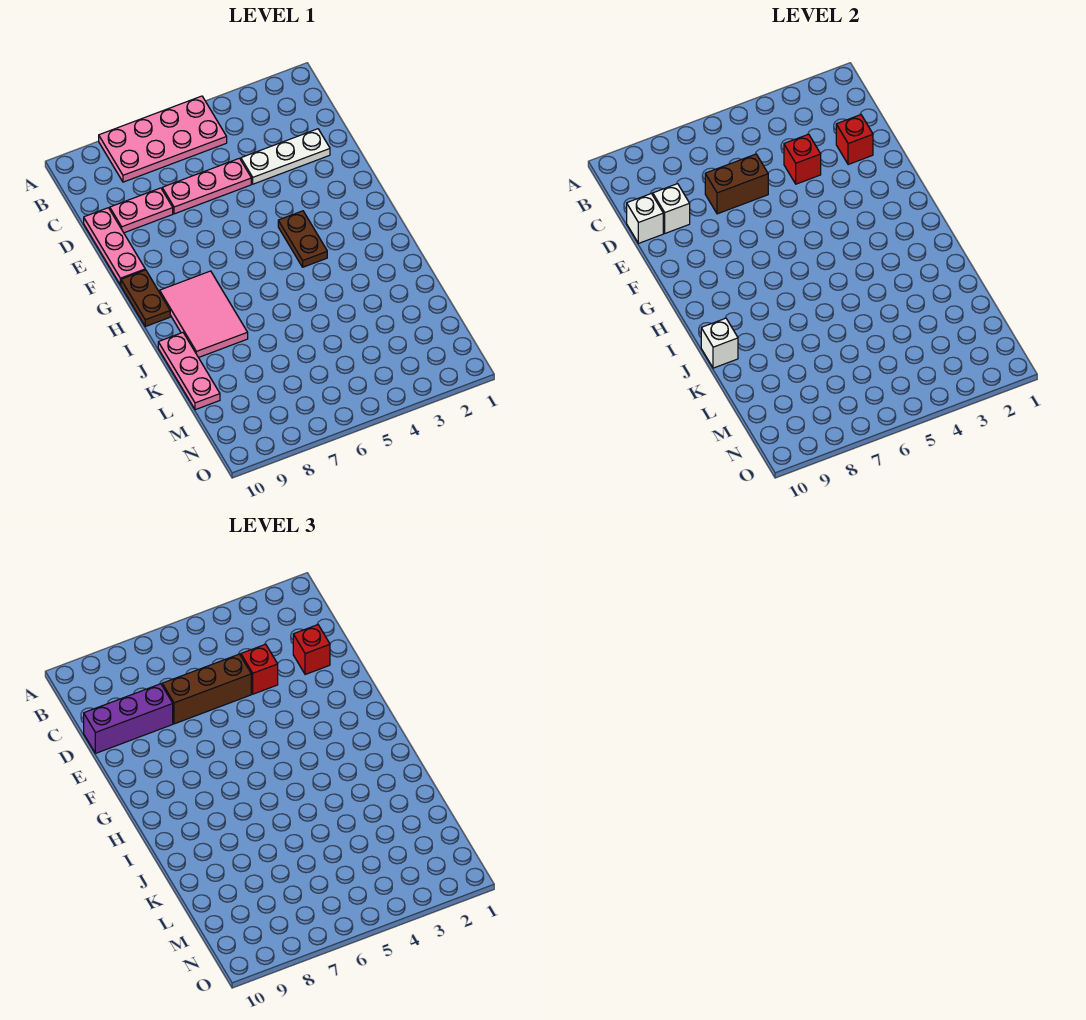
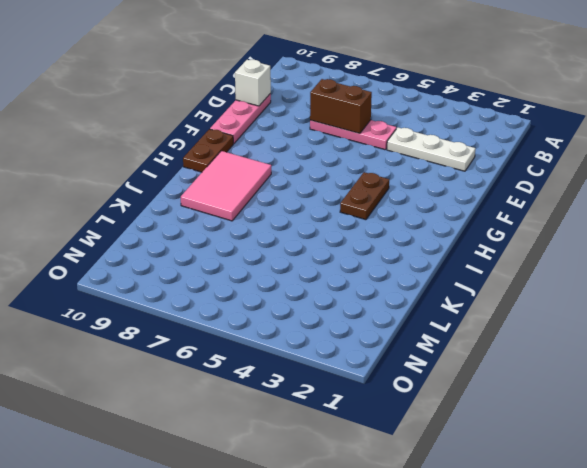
none -> pink plate A5:B8 level 1
none -> pink plate D8:D9 level 1
none -> pink plate J10:L10 level 1

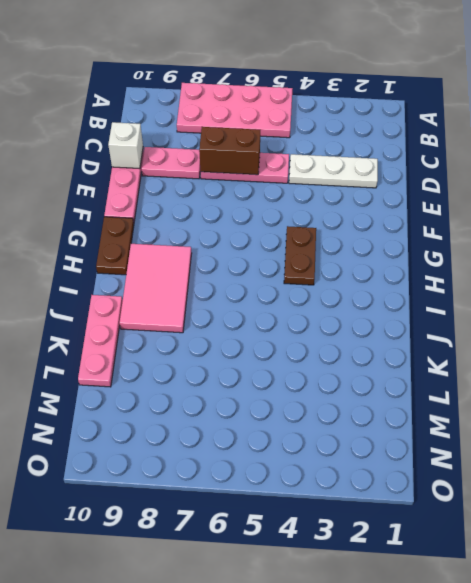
none -> red brick D2 level 2
none -> red brick D4 level 2
none -> white brick D9 level 2

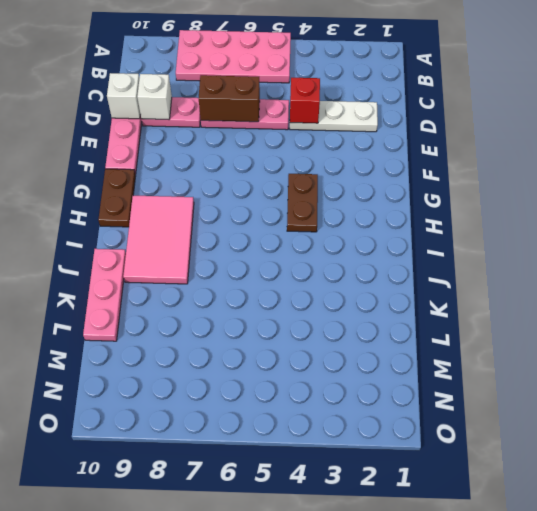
none -> red brick D2 level 2
none -> white brick J10 level 2
none -> red brick D2 level 3

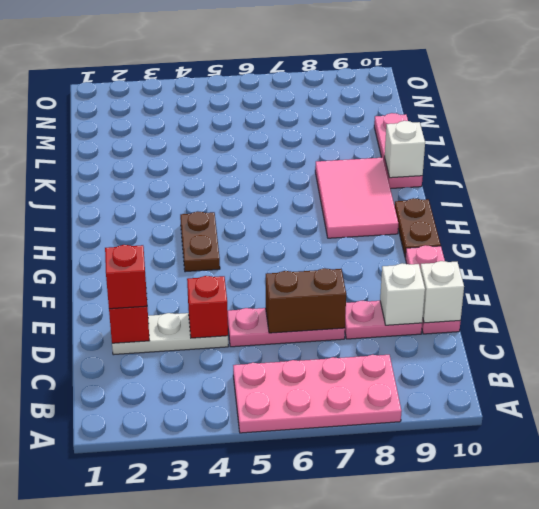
none -> red brick D4 level 3
none -> brown brick D5:D7 level 3
none -> purple brick D8:D10 level 3

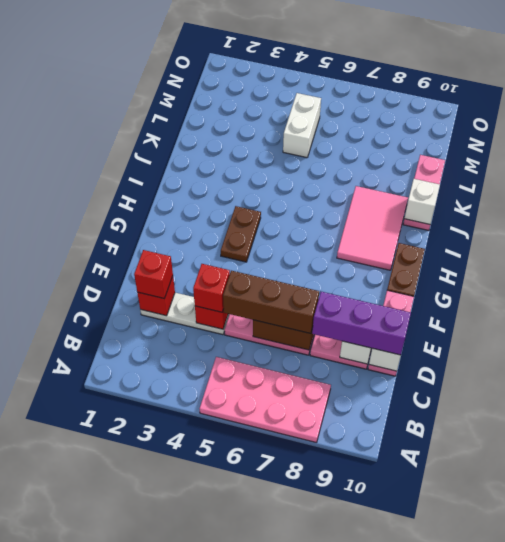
white brick L5:M5 level 1 -> none

